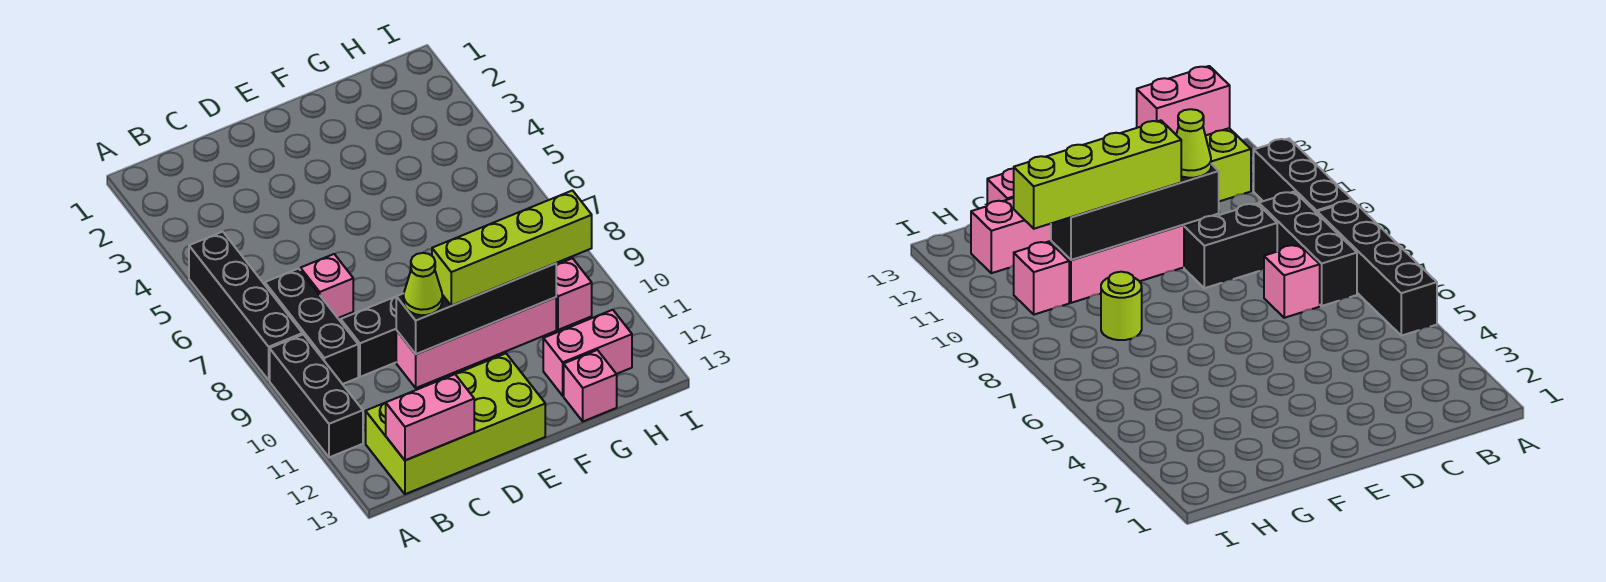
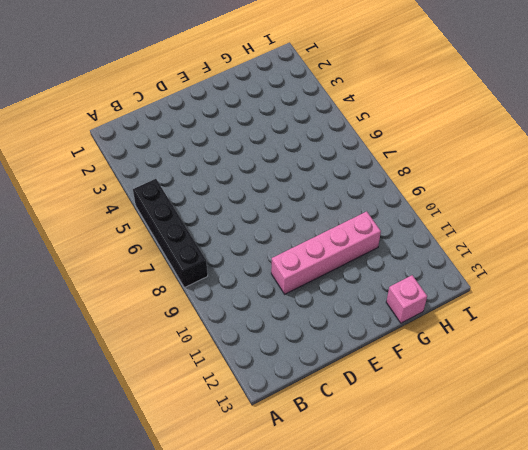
none -> black brick A9:A11 level 1
none -> black brick B7:B9 level 1
none -> lime brick B12:E13 level 1

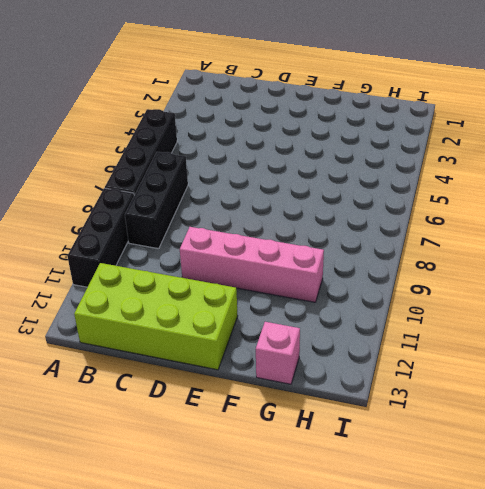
none -> pink brick C7 level 1
none -> black brick C9:D9 level 1
none -> lime round brick G8 level 1

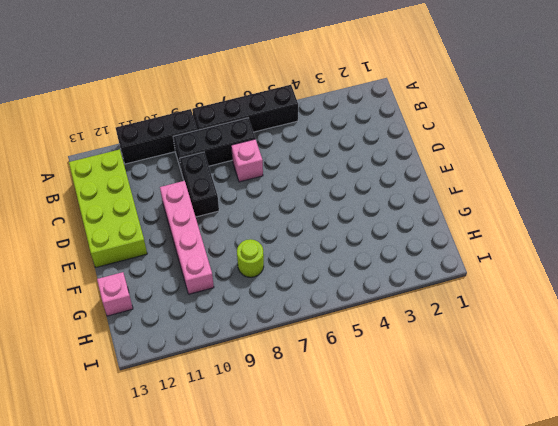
none -> pink brick G12:H12 level 1
none -> pink brick H10 level 1
none -> pink brick B13:C13 level 2

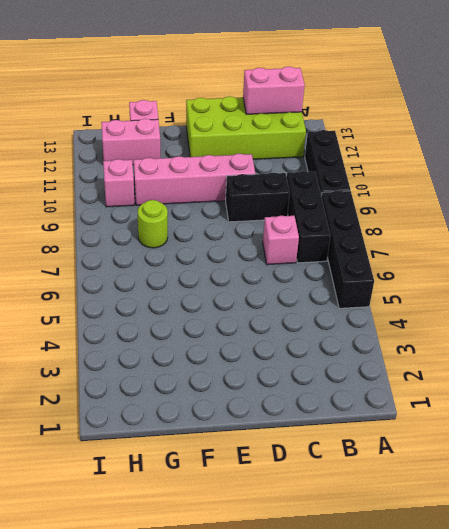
none -> black brick D10:G10 level 2
none -> lime cone D10 level 3
none -> lime brick E10:H10 level 3

